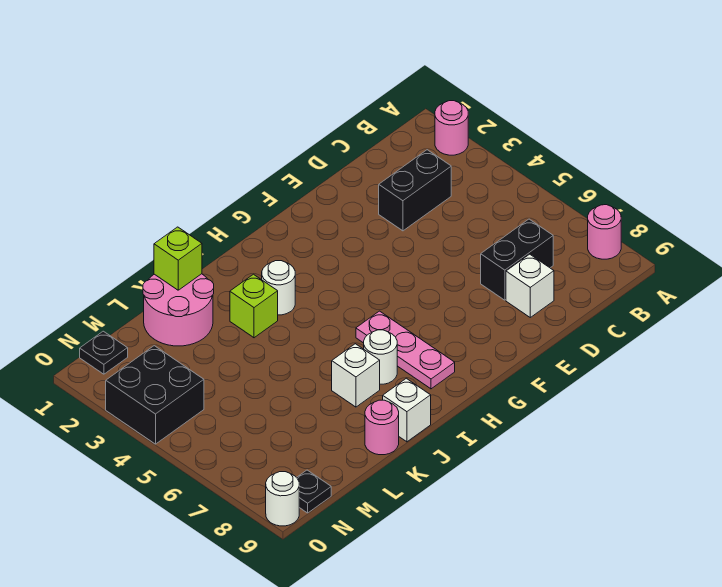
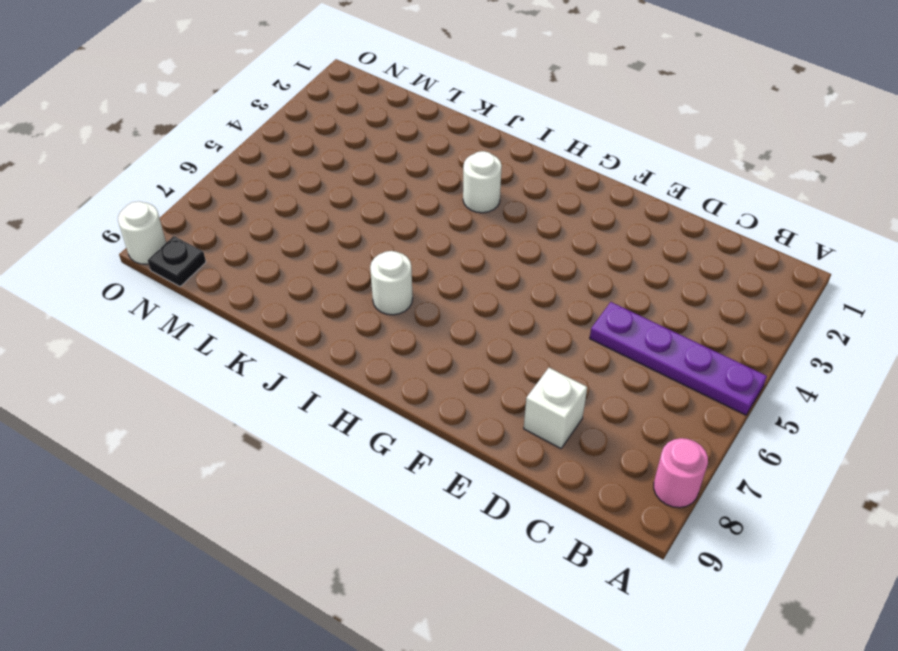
purple plate A5:D5 level 1 -> none
none -> pink round brick A2 level 1
none -> black brick C3:D3 level 1
none -> black brick C7:D7 level 1

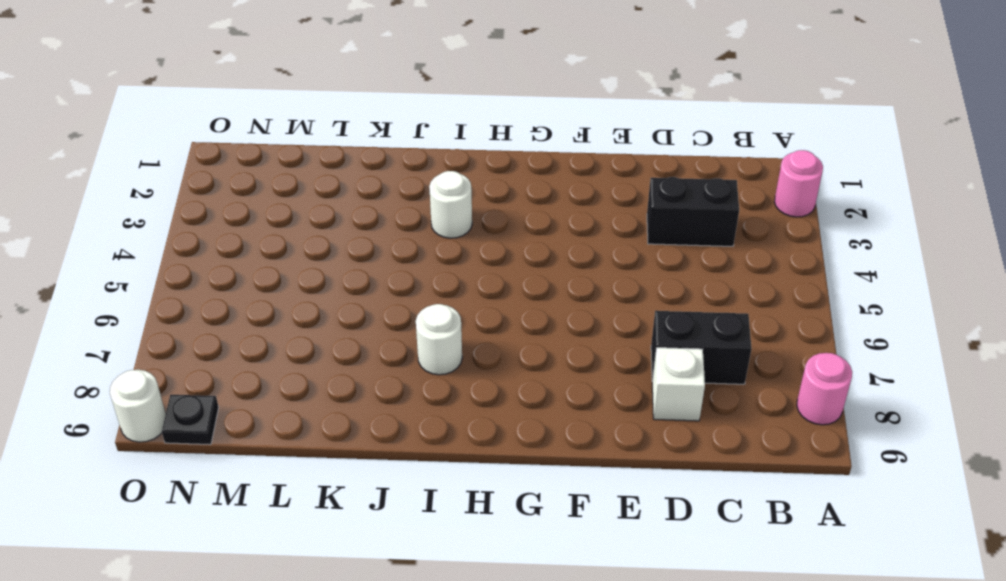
none -> pink plate H6:H8 level 1
none -> lime brick J3 level 1
none -> white brick J7 level 1

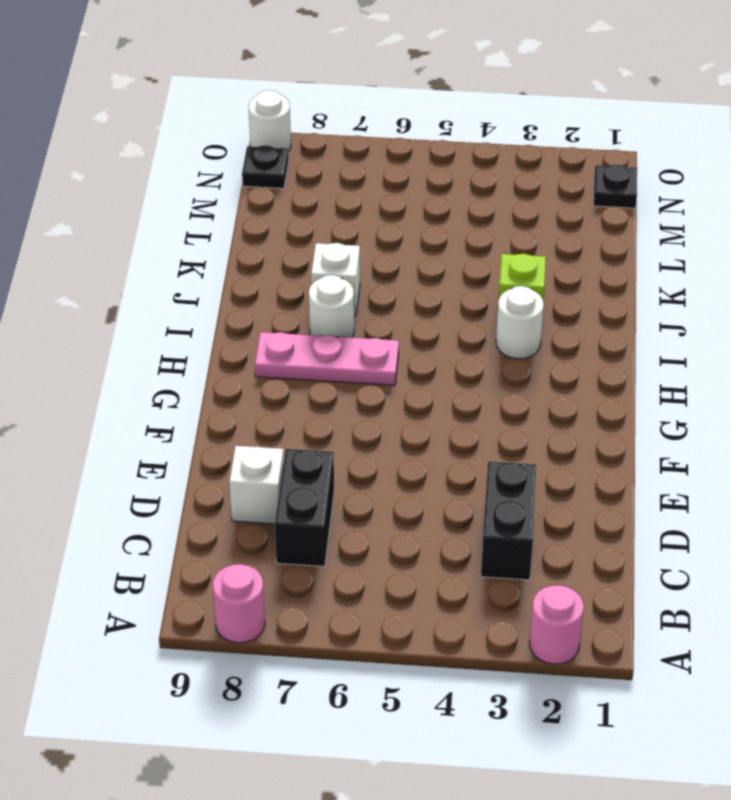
none -> white brick J9 level 1
none -> pink round brick K1:L2 level 1
none -> pink round brick K9 level 1

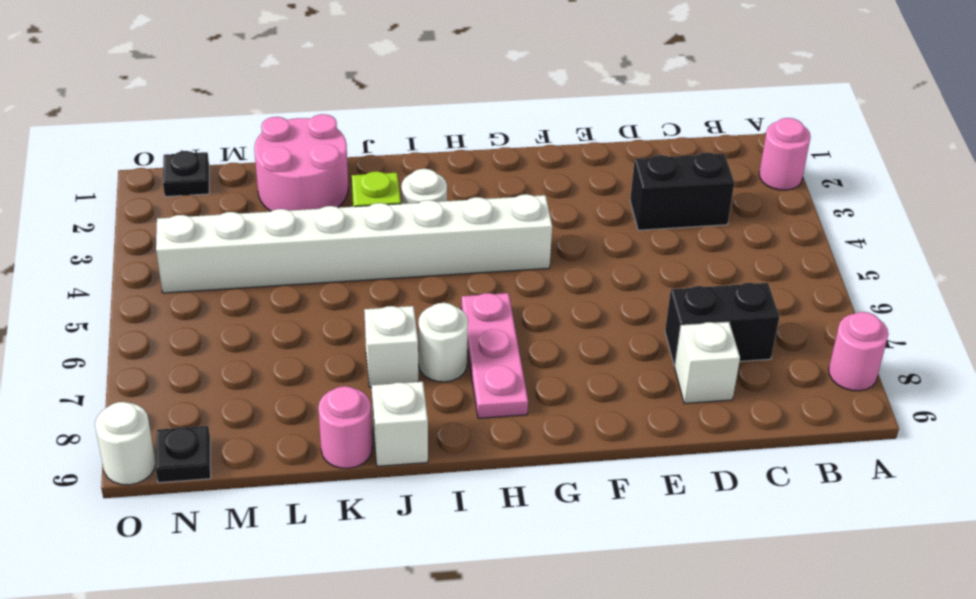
white brick G4:N4 level 1 -> black brick N3:O4 level 1
none -> lime brick K1 level 2

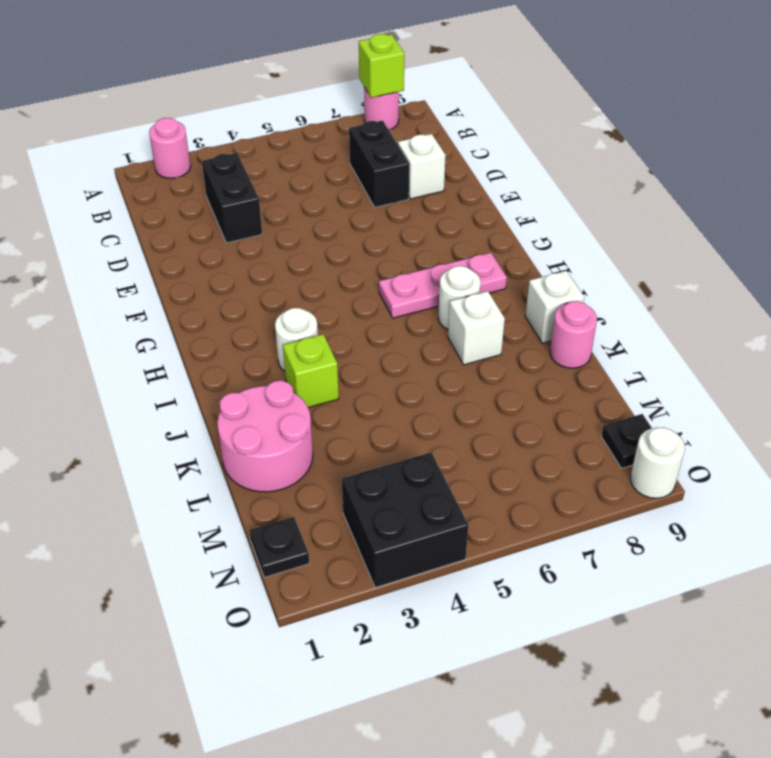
lime brick A8 level 2 -> lime brick K1 level 2

